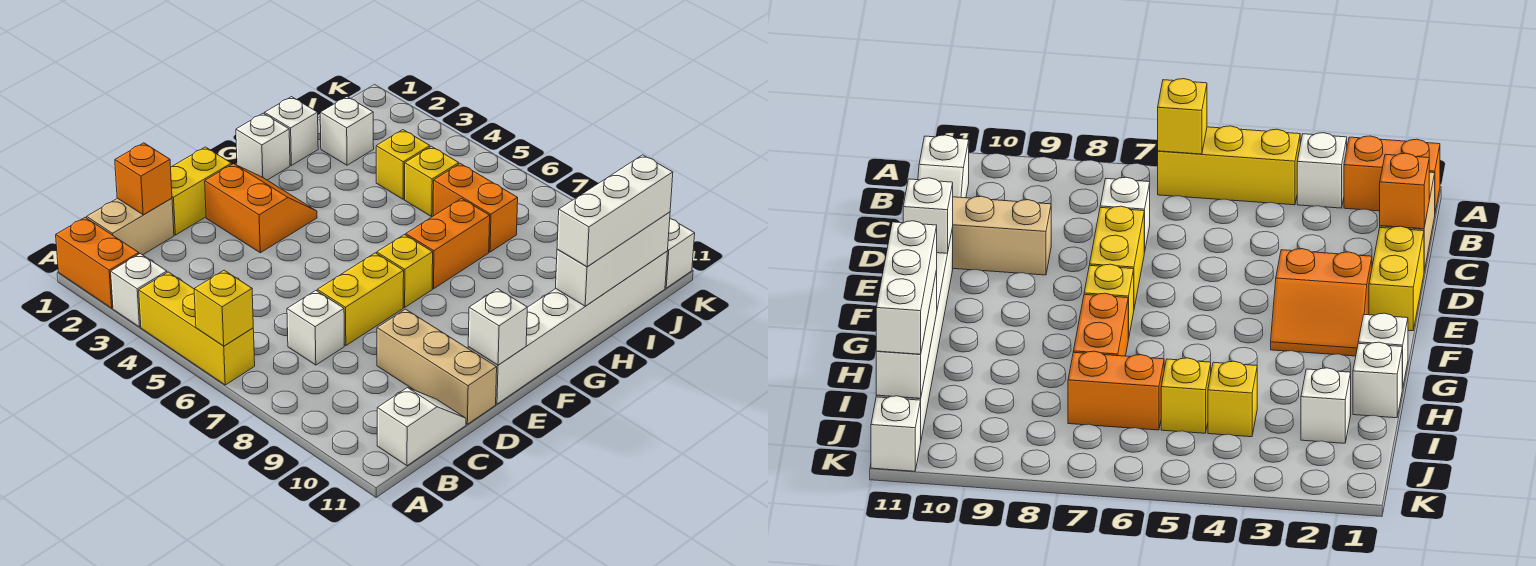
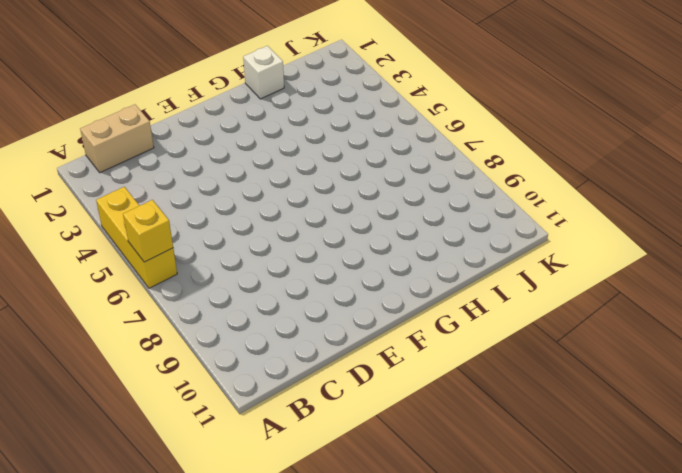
none -> orange brick A1:A2 level 1
none -> white brick A3 level 1
none -> white slope B11:C11 level 1 top B

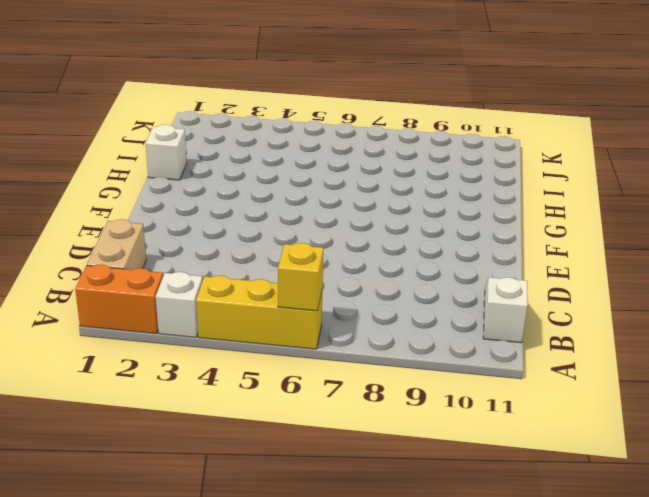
none -> white brick C7 level 1
none -> yellow brick D1:E1 level 1
none -> yellow brick D7:E7 level 1

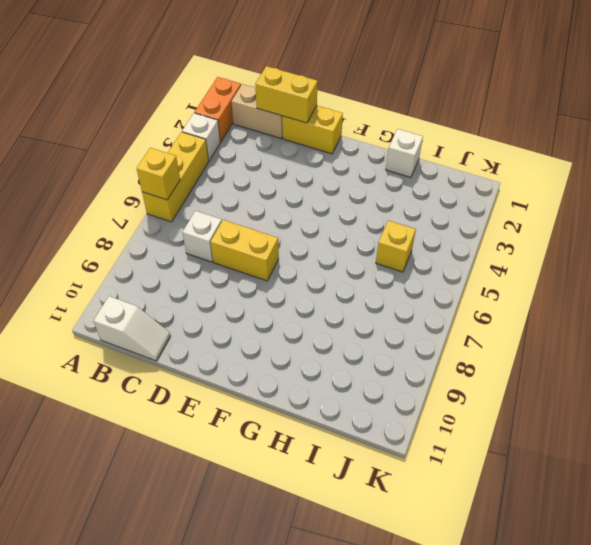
yellow brick C1:D1 level 2 -> orange brick C1 level 2
none -> tan brick D9:D11 level 1
none -> orange slope E2:F3 level 1 top E
none -> white brick E11:J11 level 1

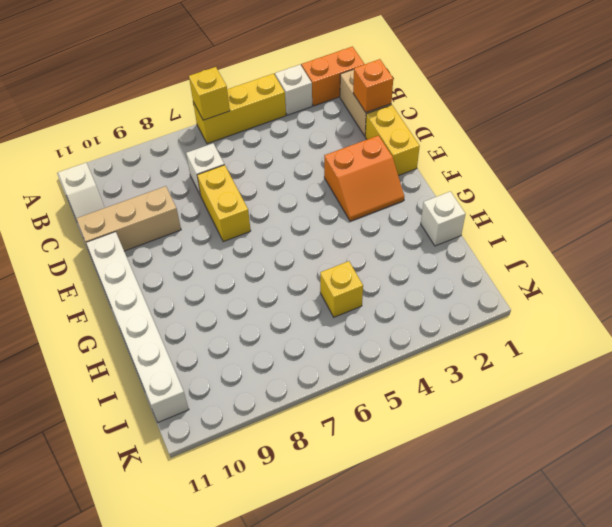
none -> yellow brick F7 level 1
none -> white brick G1 level 1
none -> orange brick G7:H7 level 1

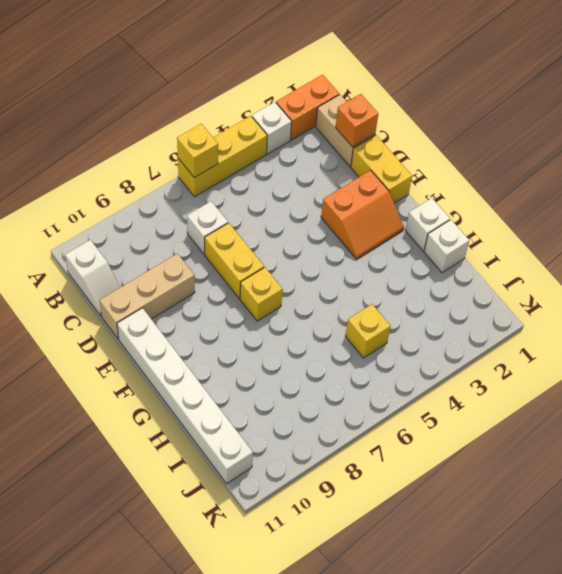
none -> orange brick G7:H7 level 1
none -> white brick I2 level 1
none -> yellow brick I4 level 1

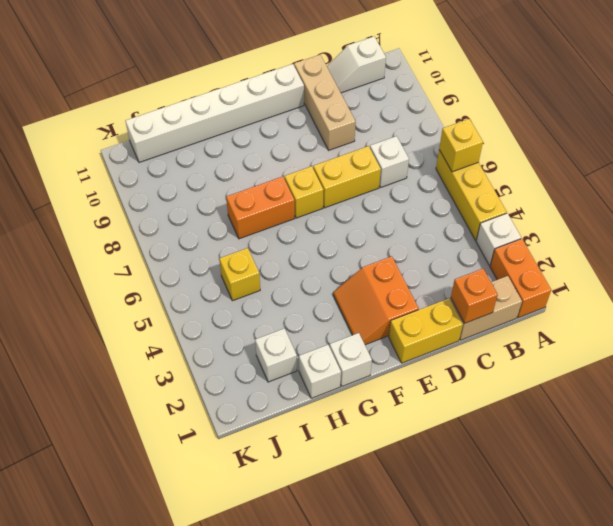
none -> yellow brick I4 level 1
none -> orange brick I6:I7 level 1
none -> white brick K11 level 1

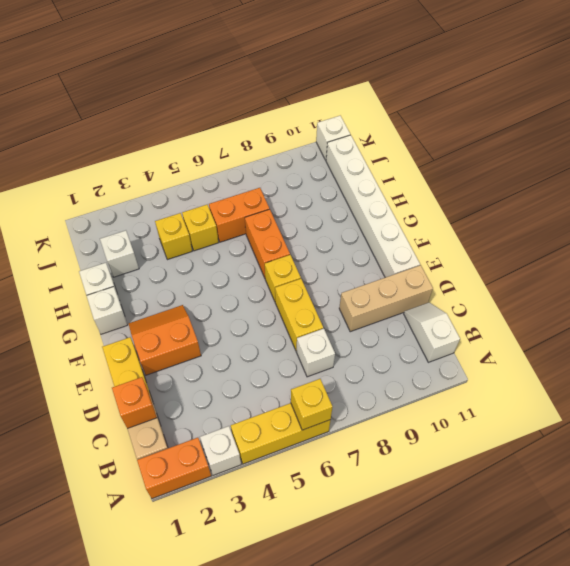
none -> white brick E11 level 2
none -> white brick H11:J11 level 2
none -> white brick H11:J11 level 3

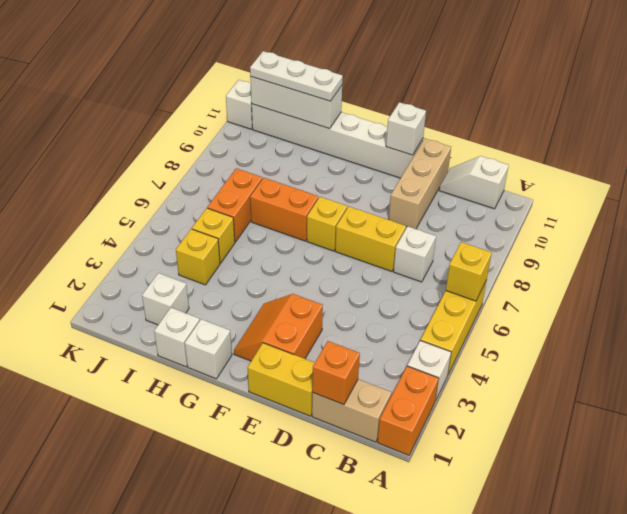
white plate H11:J11 level 3 -> white brick H11:J11 level 3

